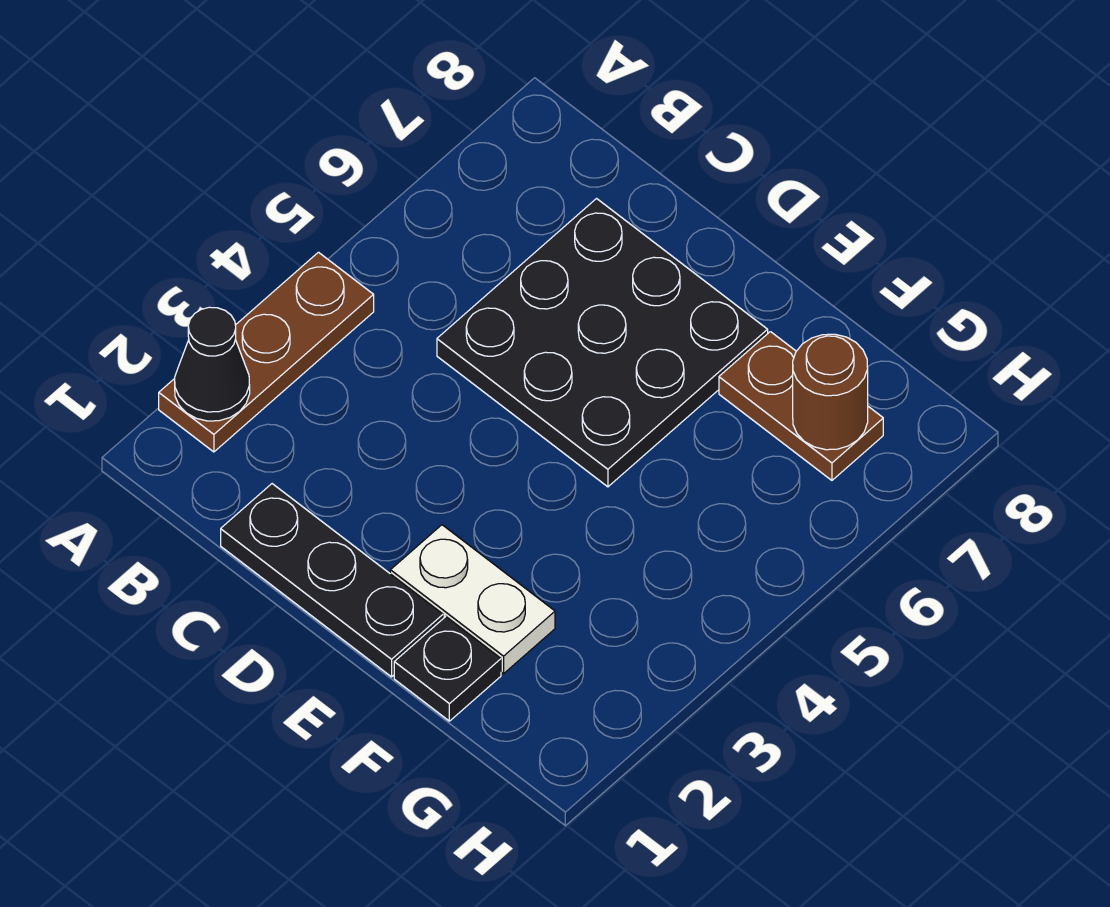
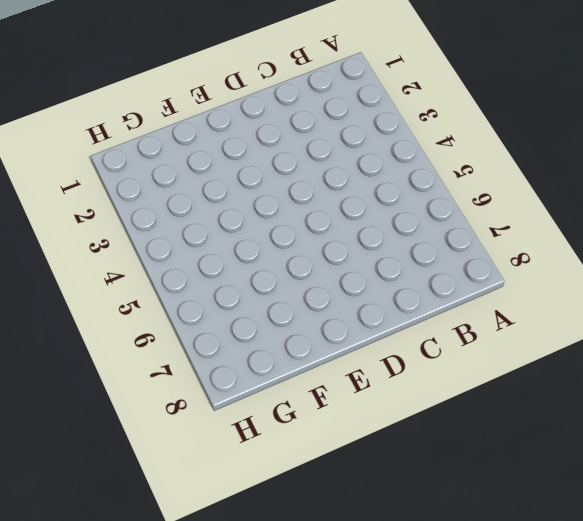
none -> brown plate A2:A4 level 1
none -> black plate C1:E1 level 1

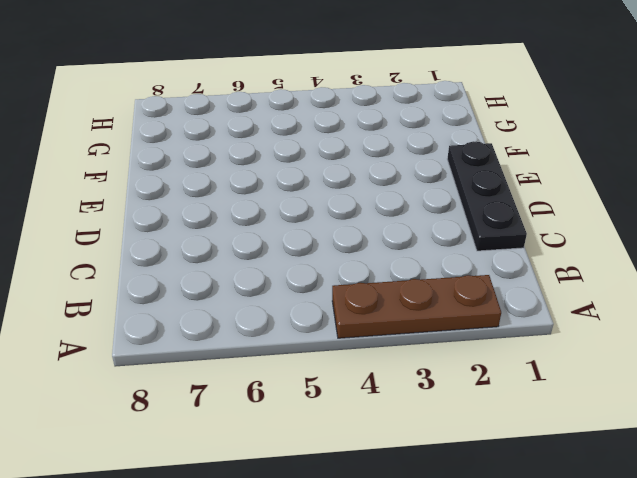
none -> black plate C5:E7 level 1
none -> white plate E2:F2 level 1

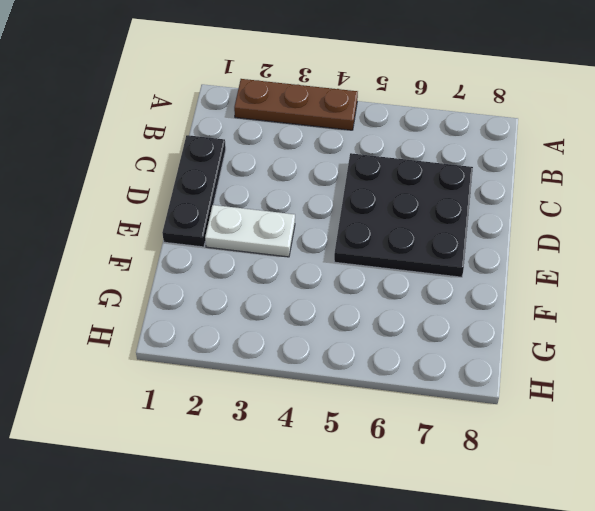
white plate E2:E3 level 1 -> white plate E2:F2 level 1
none -> black plate F1 level 1
none -> brown plate F7:G7 level 1

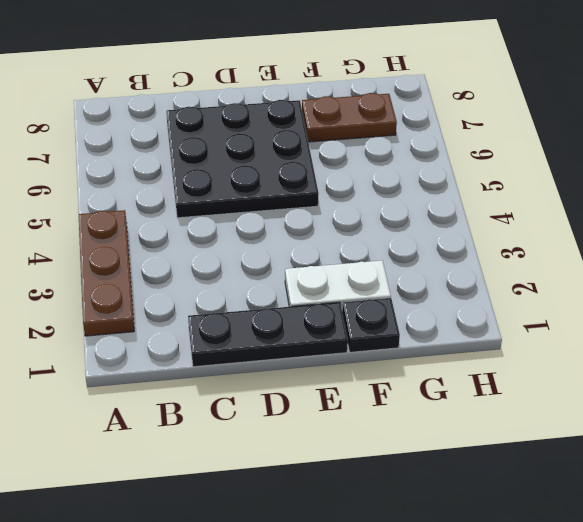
none -> black cone A2 level 2
none -> brown round brick G7 level 2

